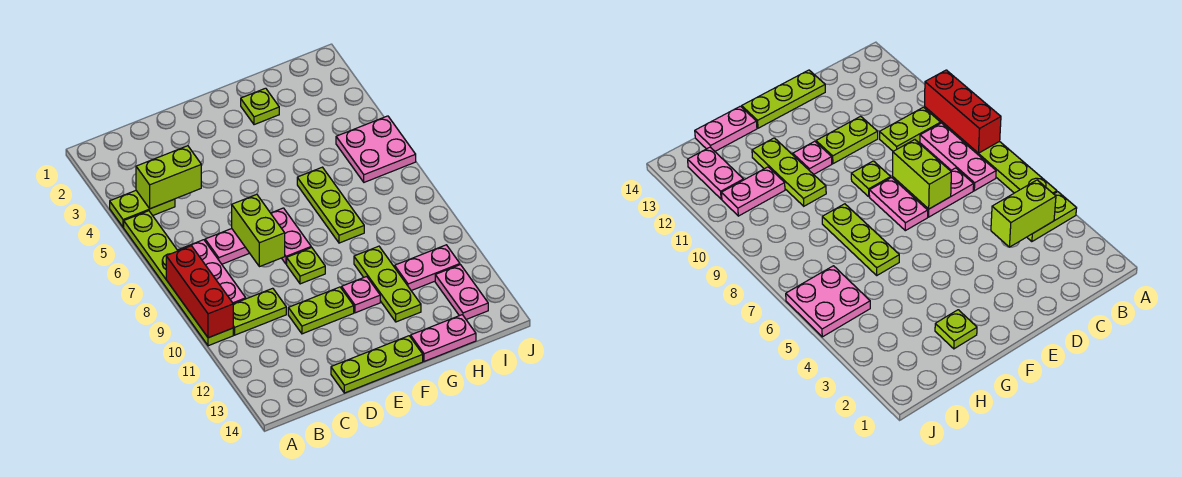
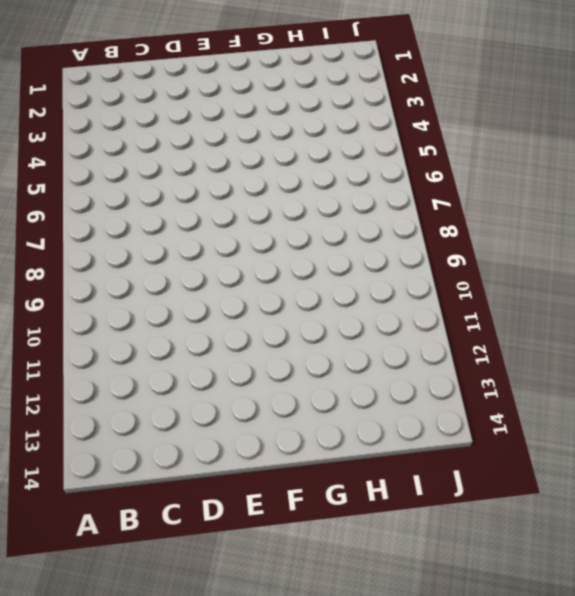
none -> lime plate A4:B4 level 1
none -> lime plate A5:A10 level 1
none -> pink plate B7:B9 level 1

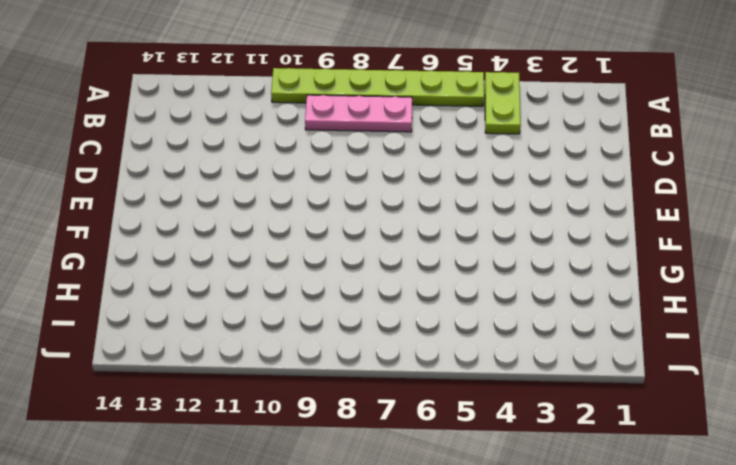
none -> lime plate B10:C10 level 1
none -> pink plate C7:D7 level 1
none -> lime plate D11:E11 level 1

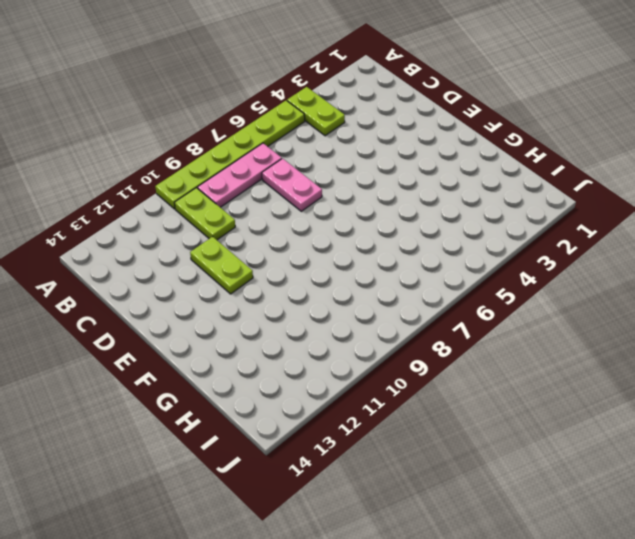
none -> lime plate D14:F14 level 1
none -> pink plate E7:E8 level 1
none -> lime plate E9 level 1

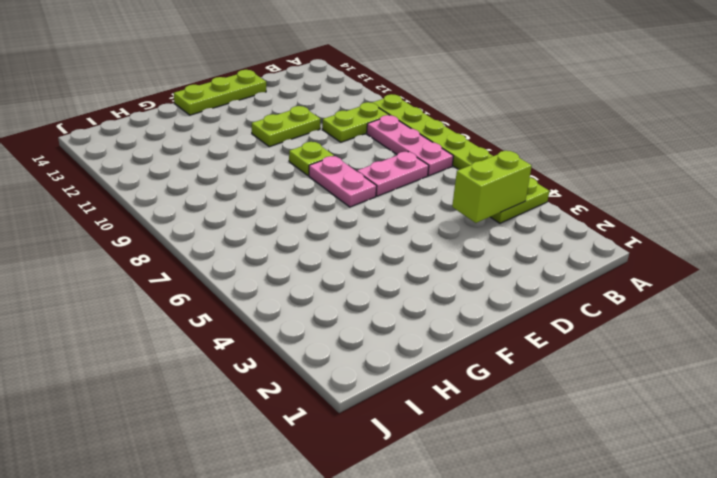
none -> pink plate F11 level 1
none -> lime plate G2 level 1
none -> lime plate G6:G8 level 1

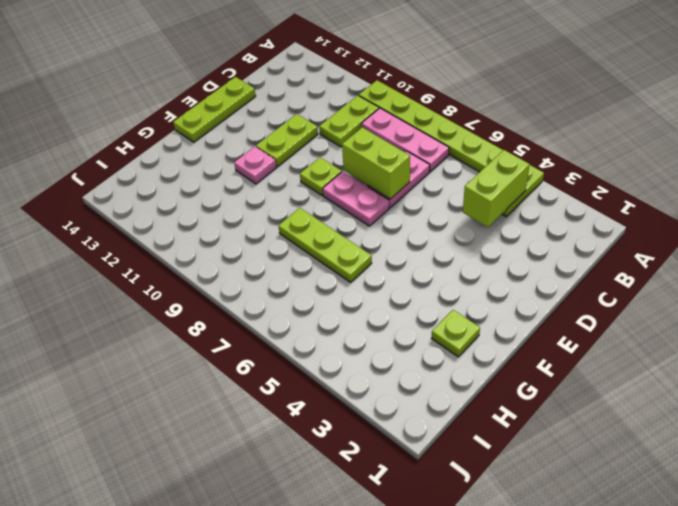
none -> lime plate G10:G12 level 1
none -> pink plate G14:H14 level 1
none -> pink plate H11:I11 level 1

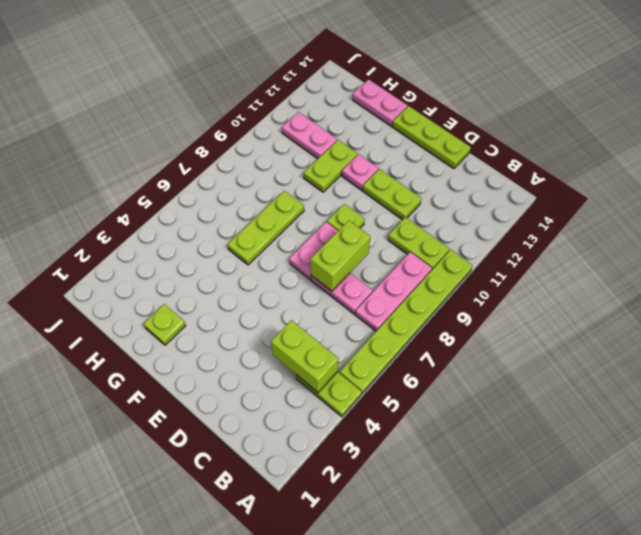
lime plate G10:G11 level 1 -> lime plate G10:G12 level 1
none -> pink plate I5:J6 level 1
none -> pink plate I12:I13 level 1
none -> red brick A8:A10 level 2

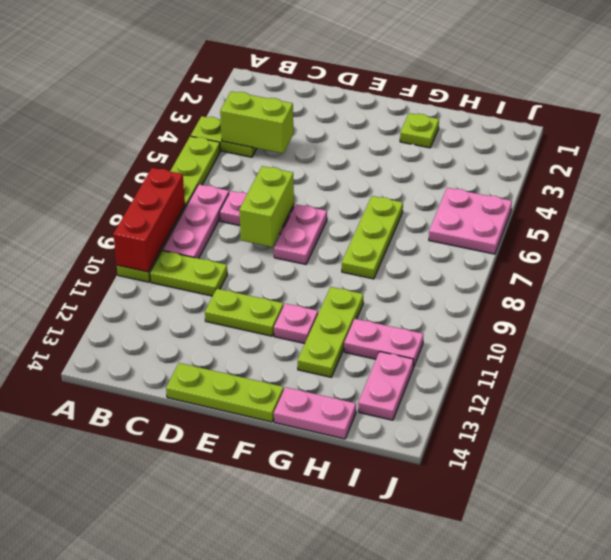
none -> lime plate E9 level 1

